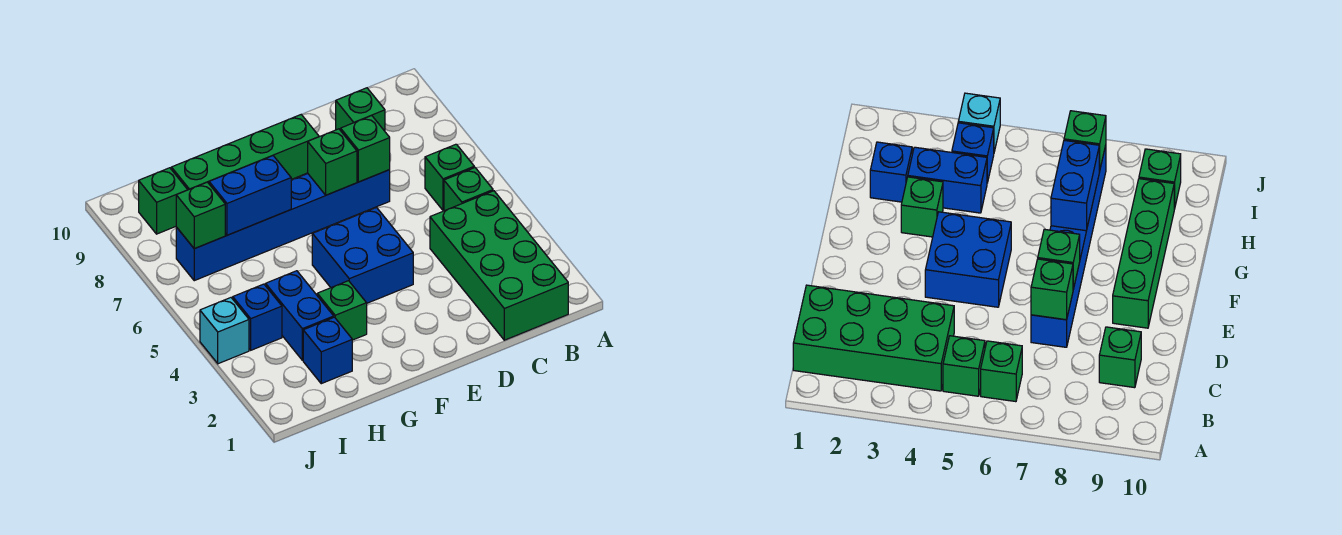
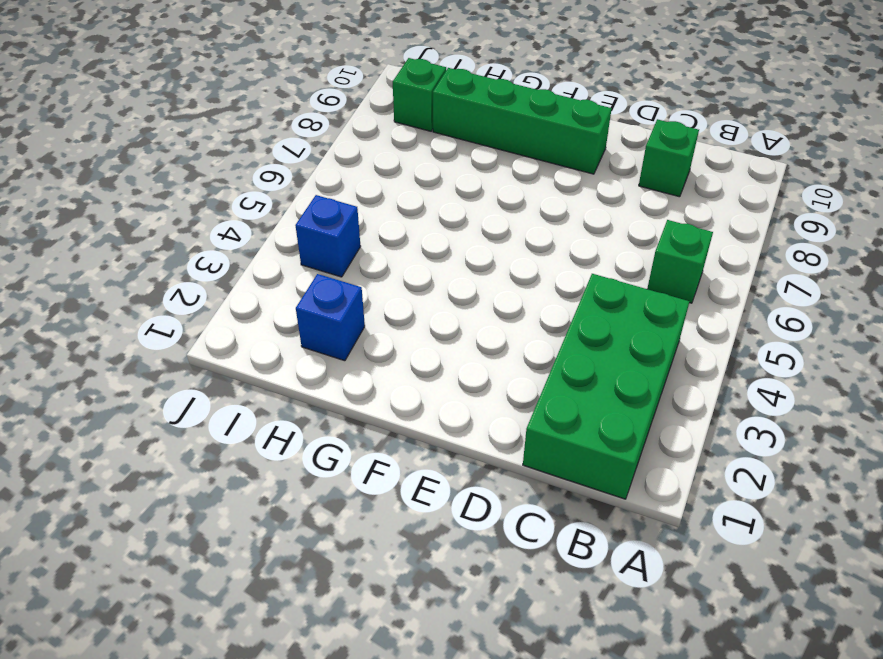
none -> green brick B5 level 1
none -> blue brick D7:I7 level 1
none -> blue brick E4:F5 level 1

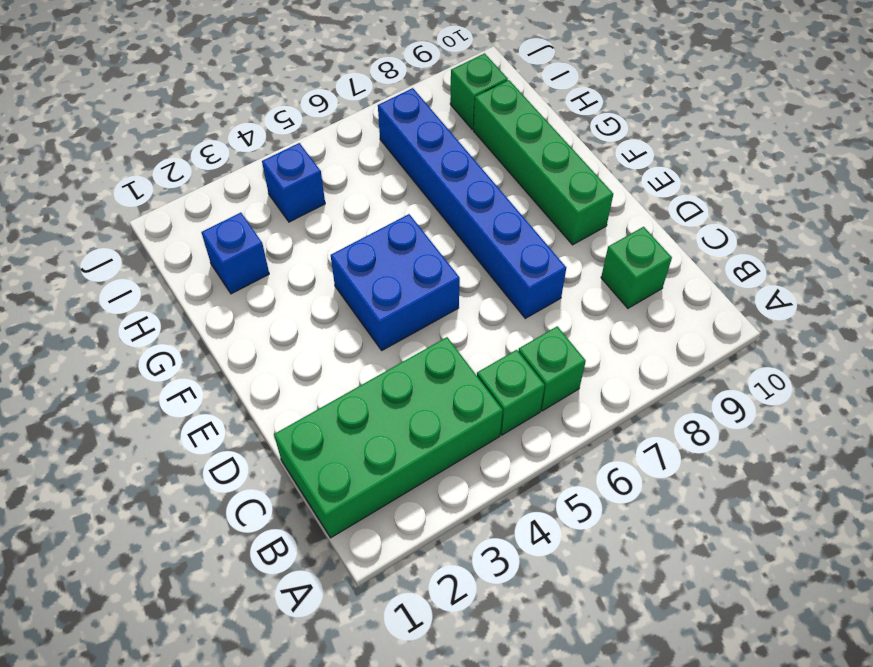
none -> green brick G3 level 1
none -> blue brick H3:H4 level 1
none -> cyan brick J4 level 1

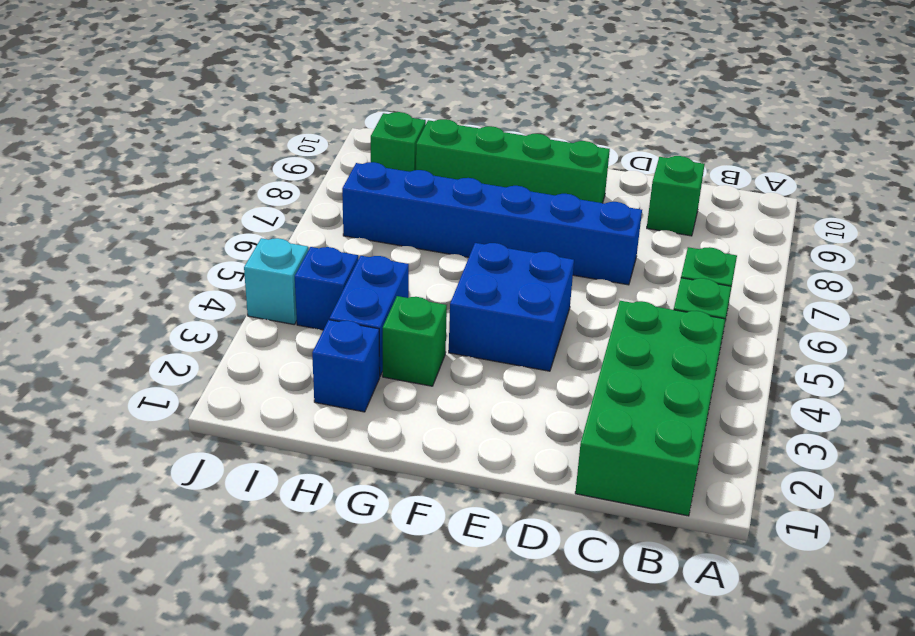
none -> green brick D7 level 2
none -> green brick E7 level 2
none -> blue brick G7:H7 level 2

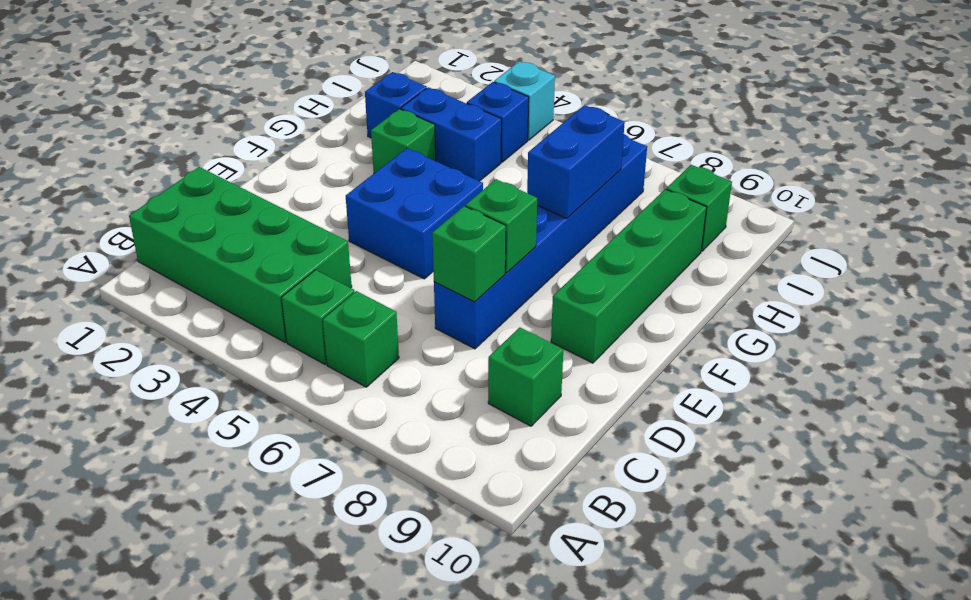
none -> green brick I7 level 2

